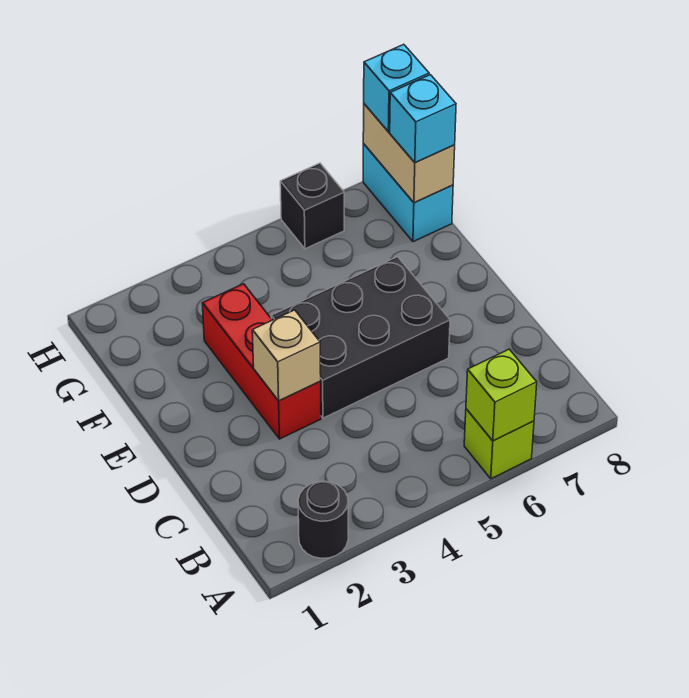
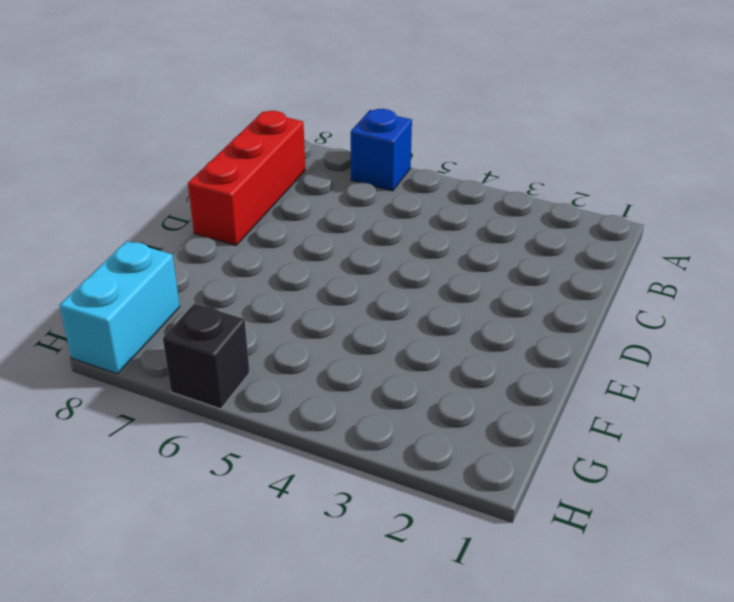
blue brick A6 level 1 -> lime brick A6 level 1
red brick B8:D8 level 1 -> red brick D3:F3 level 1
none -> black round brick A2 level 1
none -> black brick D4:E6 level 1

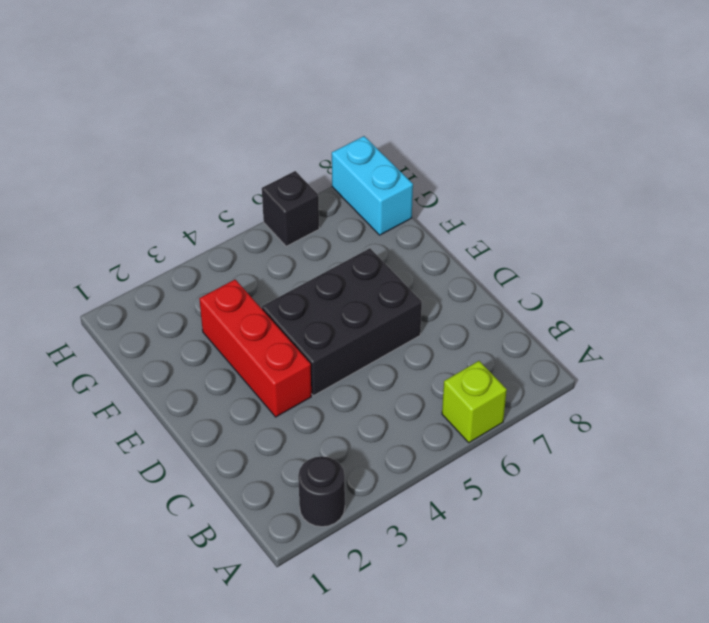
none -> lime brick A6 level 2
none -> tan brick D3 level 2

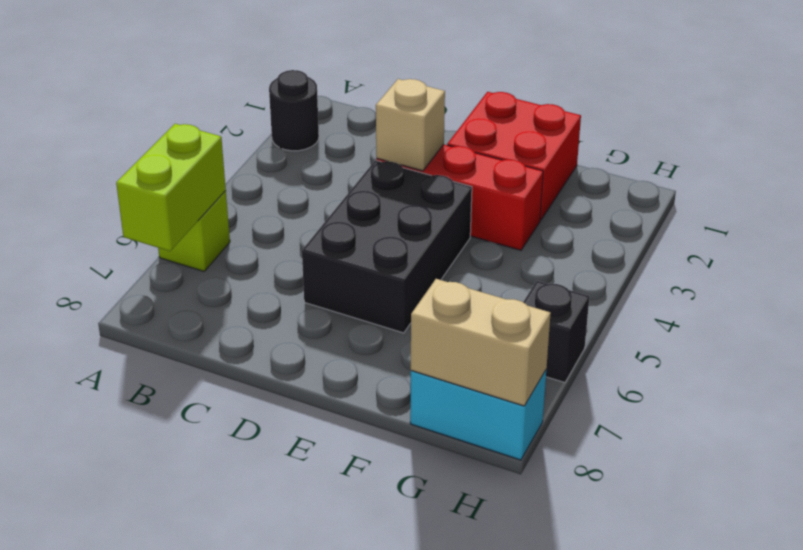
lime brick A6:A7 level 2 -> lime brick A6 level 2
red brick E1:F2 level 1 -> none
none -> cyan brick G8 level 3
none -> cyan brick H8 level 3

